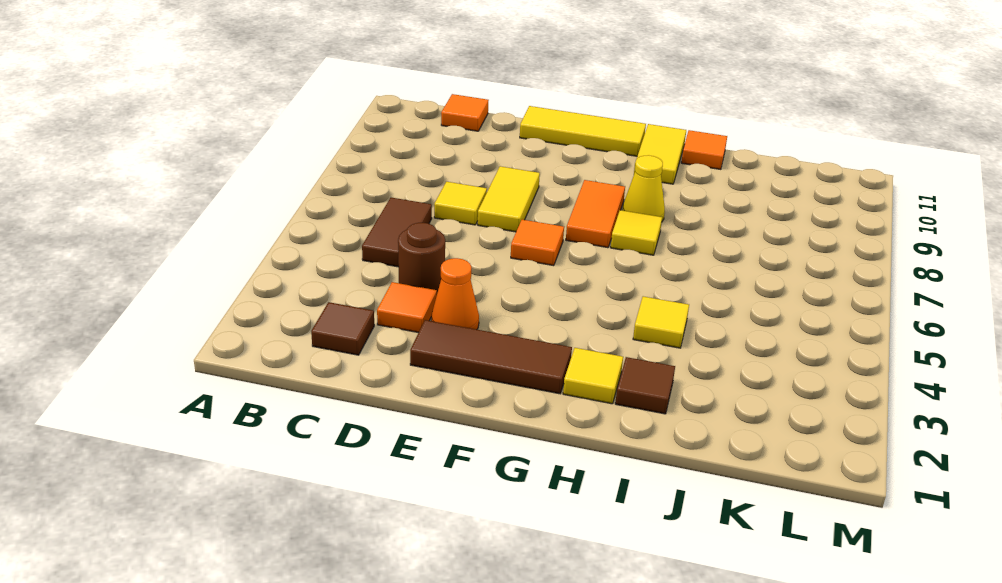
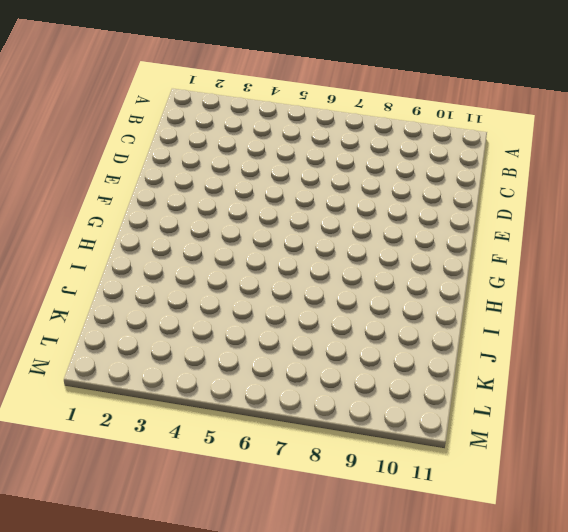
none -> brown tile C2 level 1
none -> brown tile C5:C6 level 1
none -> orange tile C11 level 1

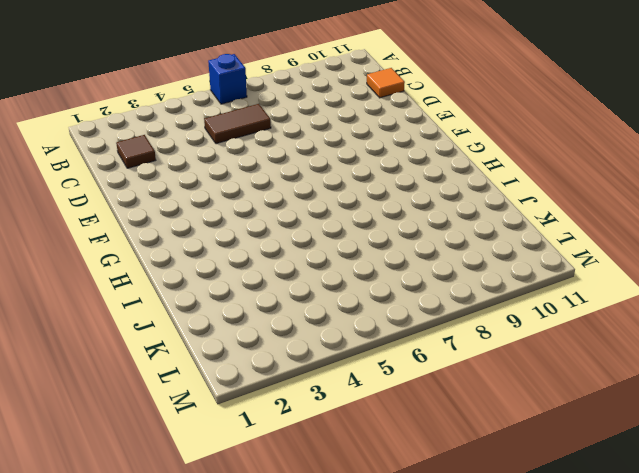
blue brick A6 level 1 -> none
none -> orange tile D3 level 1
none -> brown round brick D4 level 1
none -> yellow tile D7 level 1

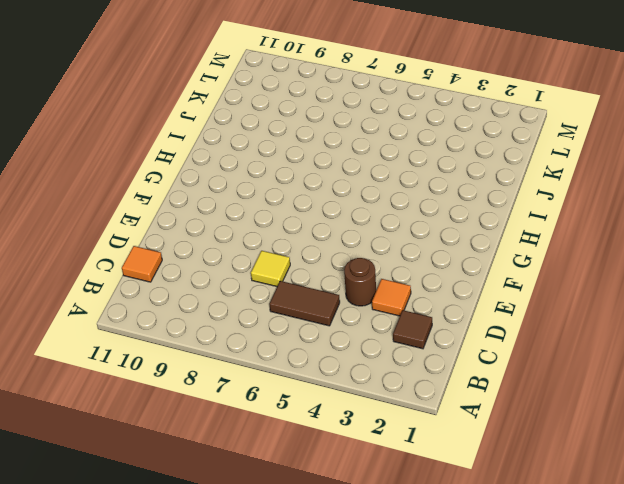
none -> brown tile E2:G2 level 1
none -> orange cone E3 level 1
none -> yellow tile E7:E8 level 1

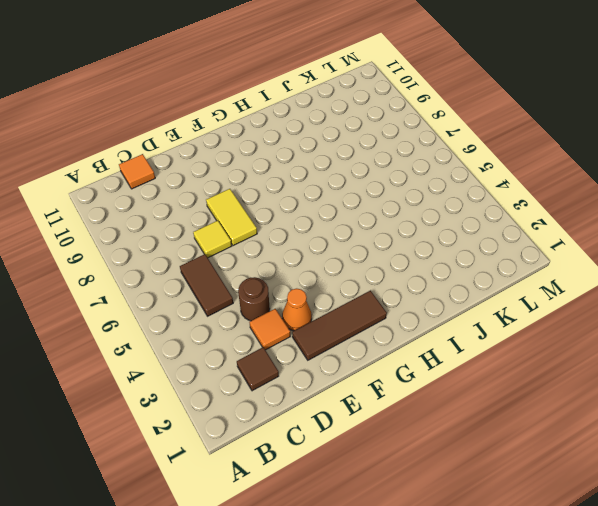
none -> yellow tile E11:G11 level 1
none -> orange tile F6 level 1
none -> orange tile G7:G8 level 1

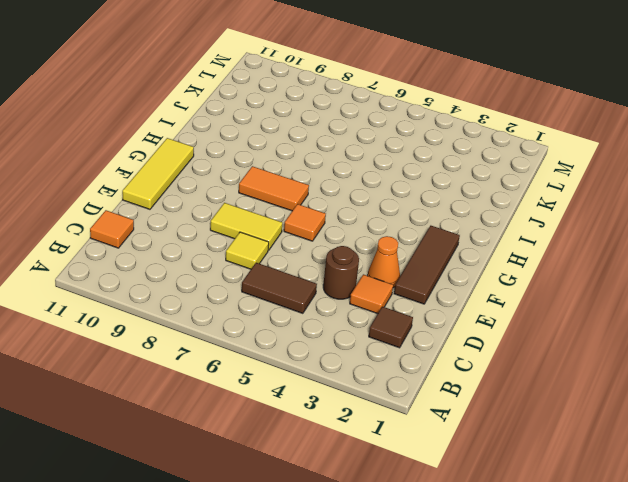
none -> yellow tile H2 level 1
none -> yellow tile H7 level 1
none -> yellow cone H8 level 1

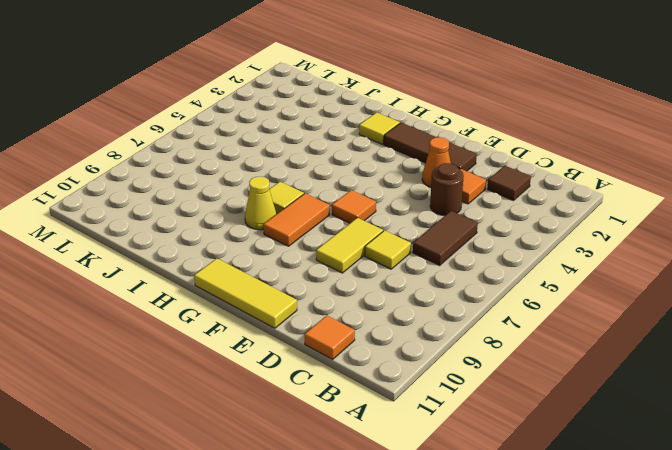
none -> yellow tile H10:H11 level 1
none -> brown tile I2 level 1
none -> yellow tile I4 level 1

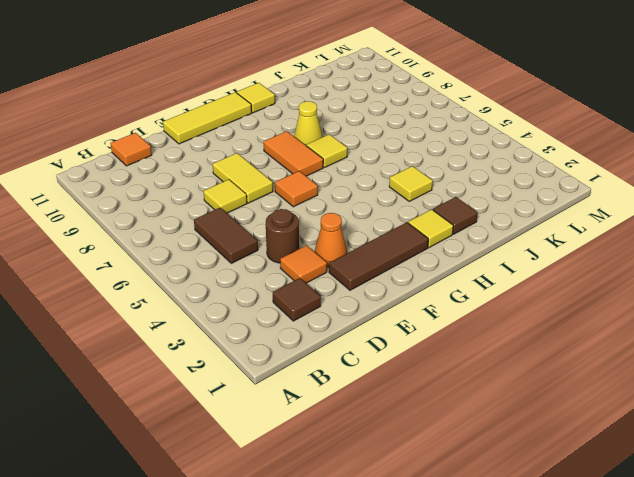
yellow tile H11 level 1 -> yellow tile H10:H11 level 1
none -> orange tile I11 level 1

